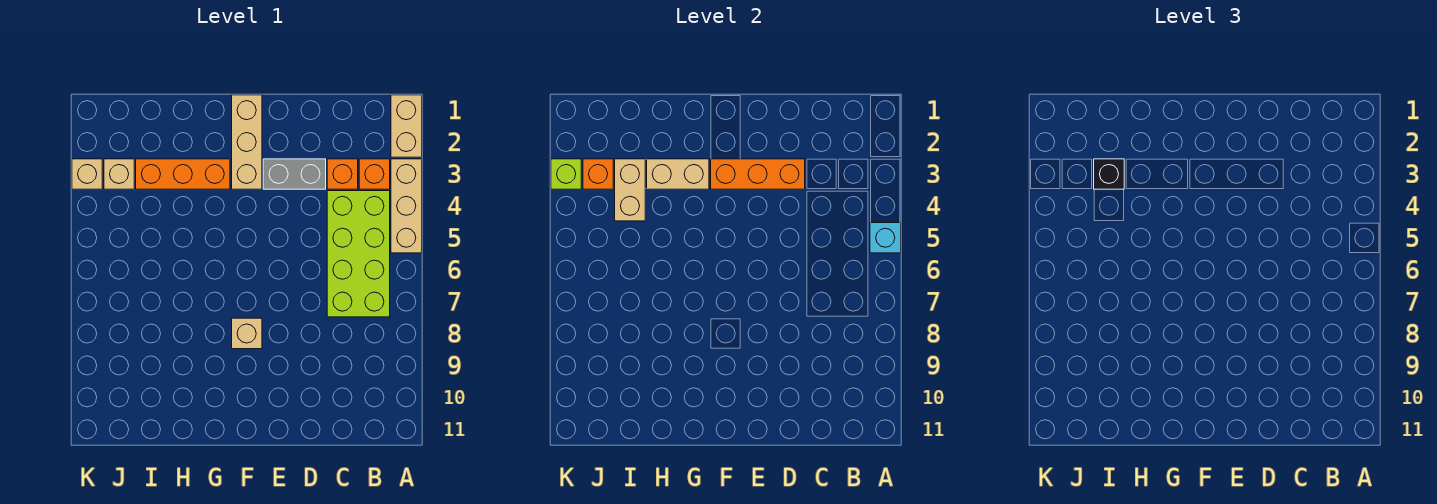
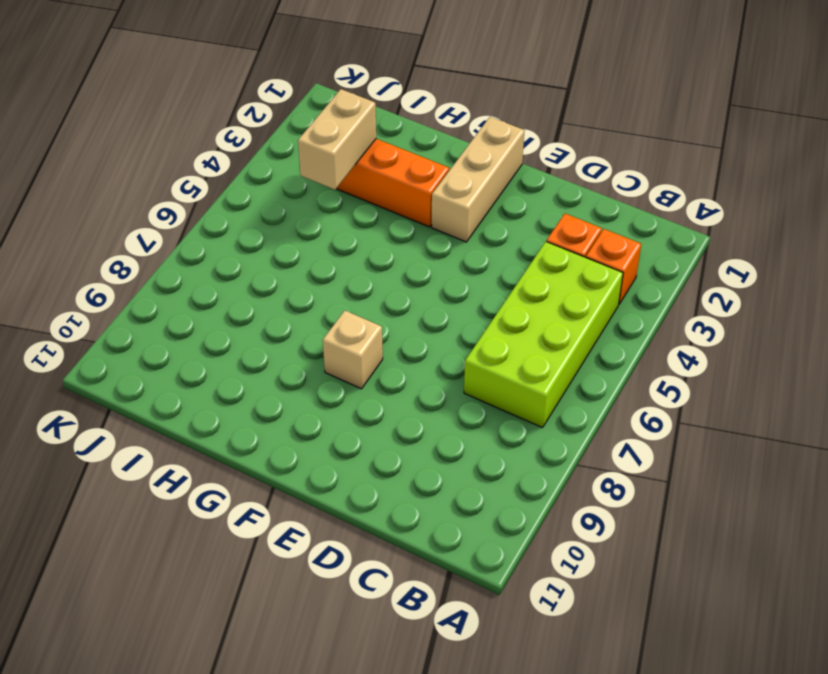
none -> tan brick A1:A2 level 1
none -> tan brick A3:A5 level 1
none -> grey brick D3:E3 level 1

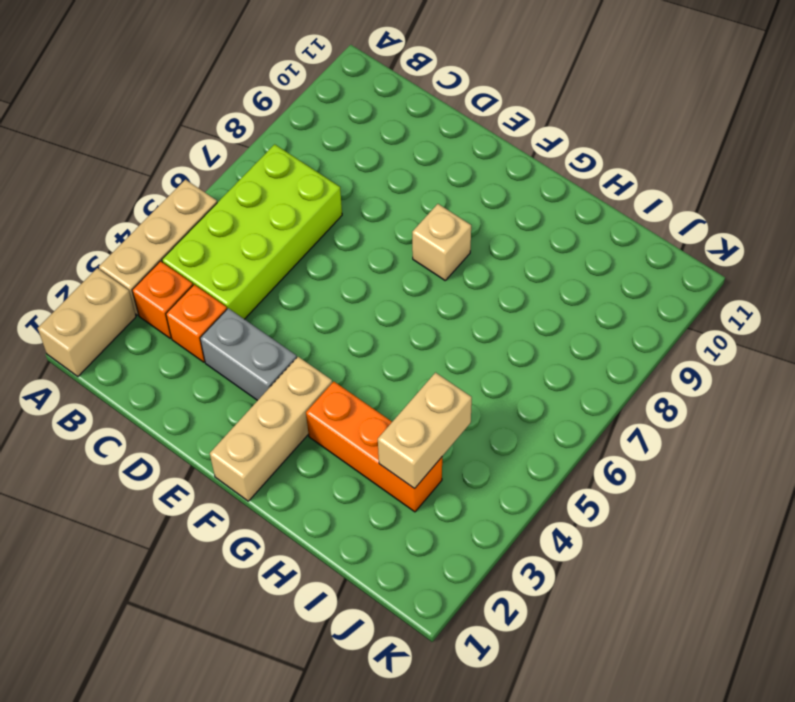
none -> tan brick J3 level 1
none -> tan brick K3 level 1
none -> cyan brick A5 level 2

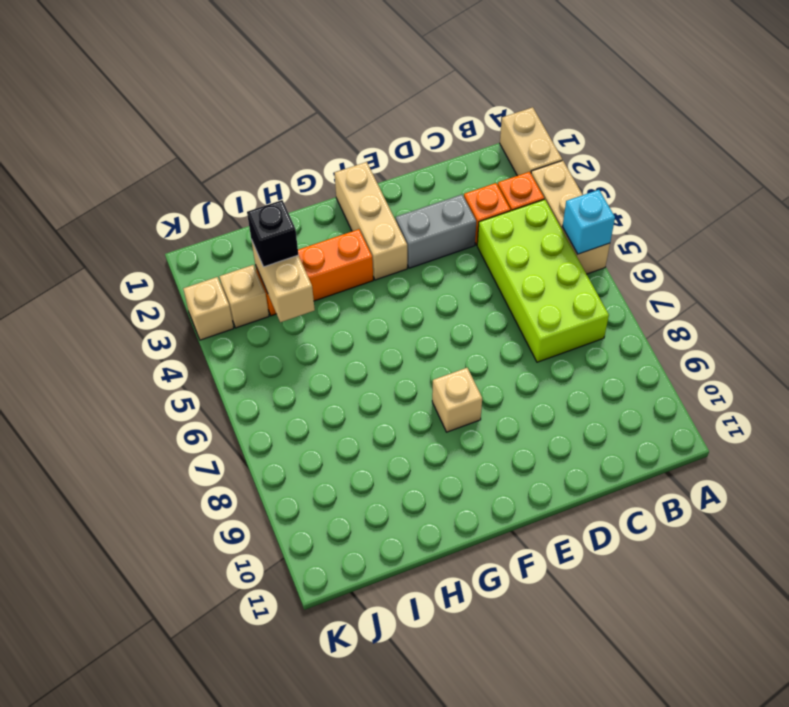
none -> orange brick D3:F3 level 2
none -> tan brick G3:H3 level 2
none -> orange brick J3 level 2

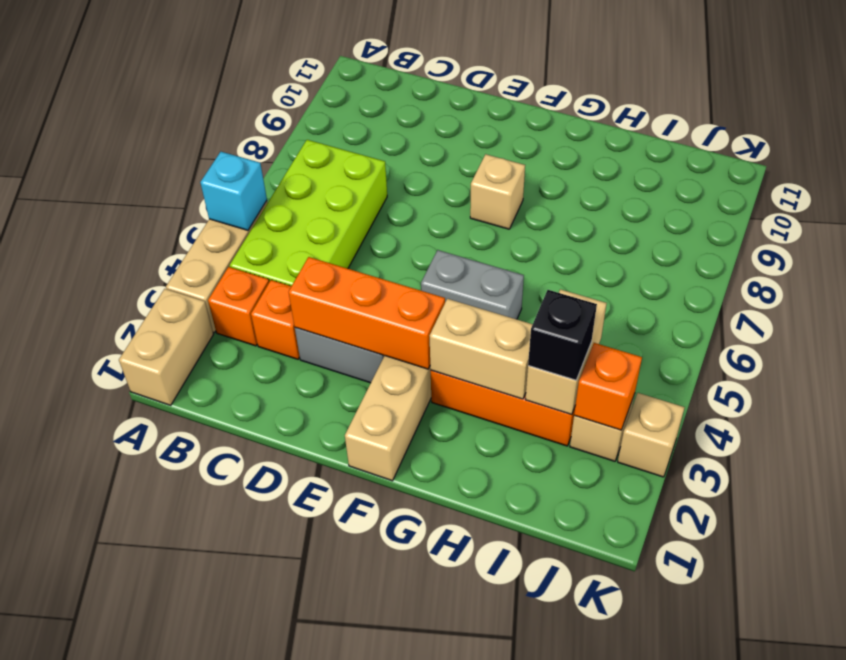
grey brick F5:G5 level 1 -> none
none -> lime brick K3 level 2

